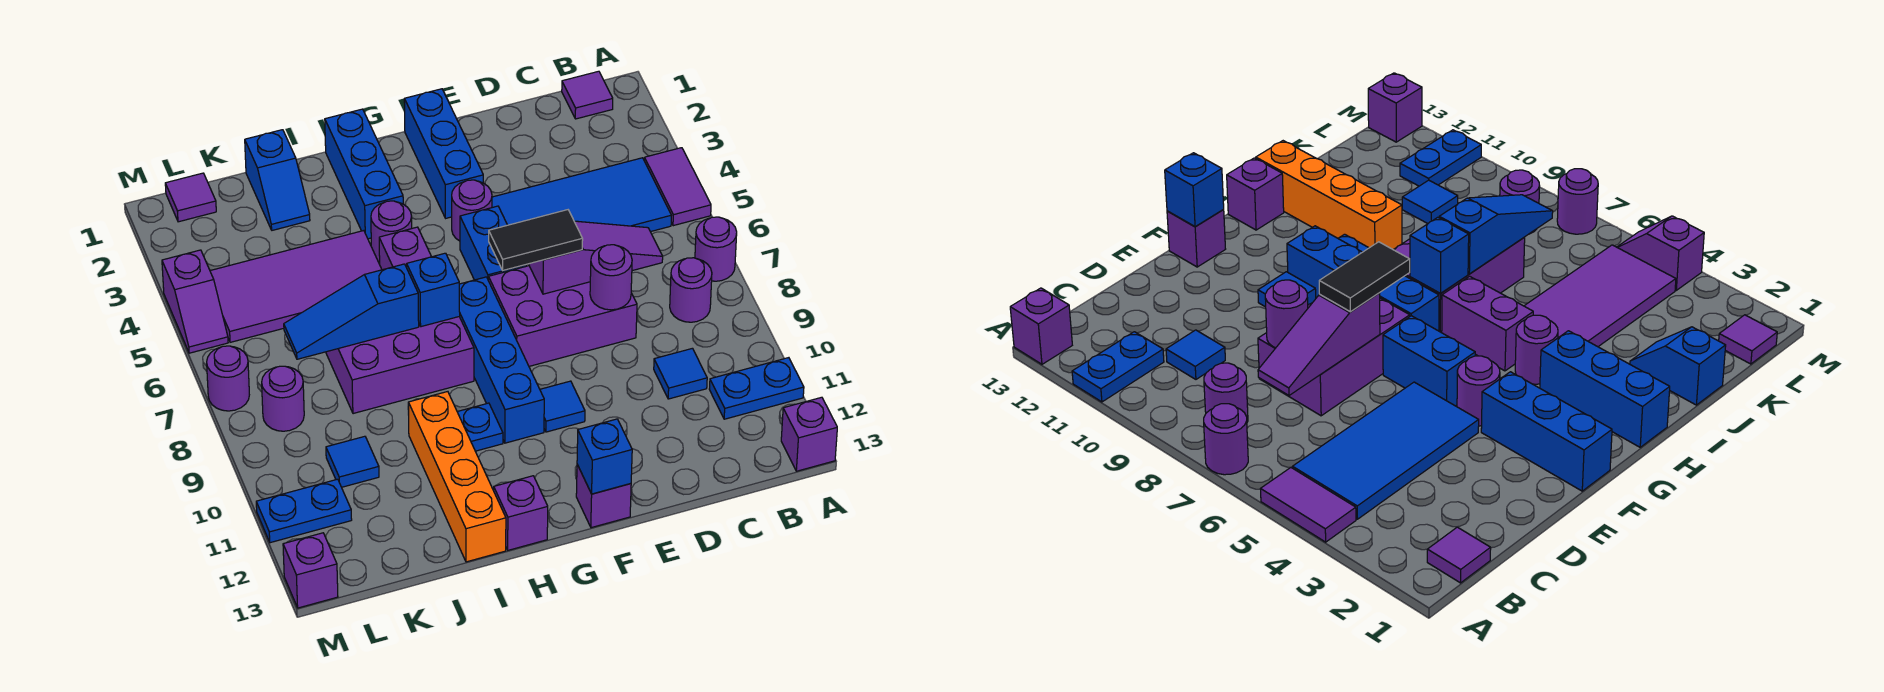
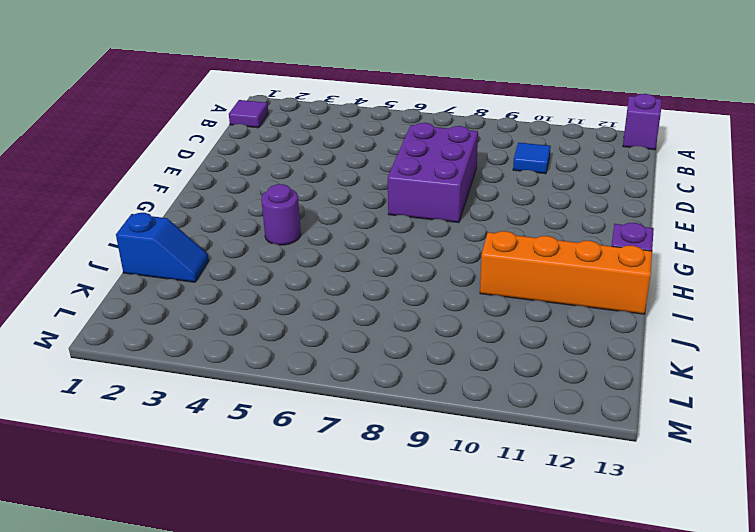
none -> purple tile A4:A5 level 1
none -> purple round brick A7 level 1
none -> blue plate A11:B11 level 1
none -> blue tile B4:E5 level 1

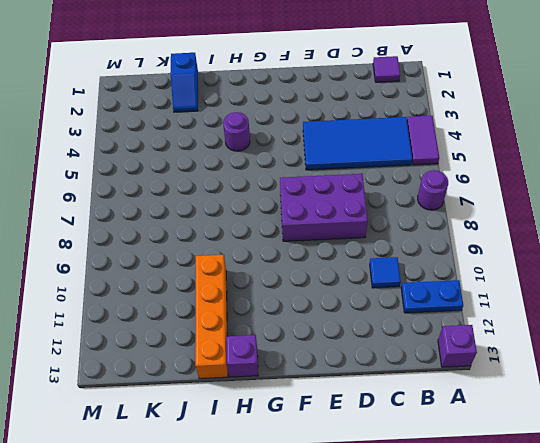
none -> purple round brick B8 level 1
none -> blue brick F1:F3 level 1
none -> purple round brick F4 level 1
none -> blue brick F5:F6 level 1

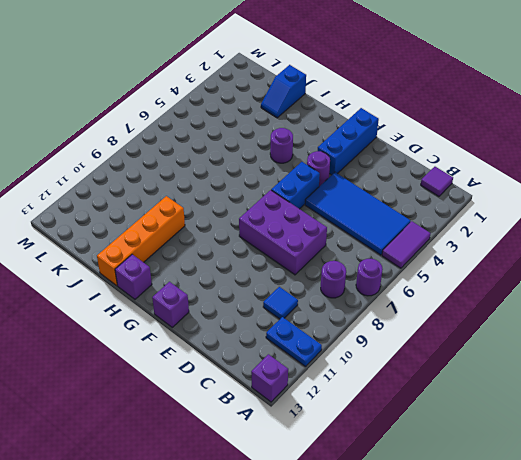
none -> blue tile F10 level 1
none -> blue brick G7:G10 level 1
none -> blue brick H1:H3 level 1
none -> purple brick H5:H6 level 1

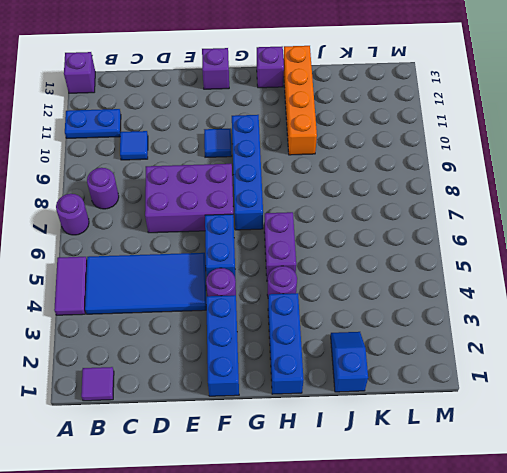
none -> purple brick H7:J8 level 1
none -> blue plate H10 level 1
none -> purple tile I4:L5 level 1
none -> blue tile K10 level 1

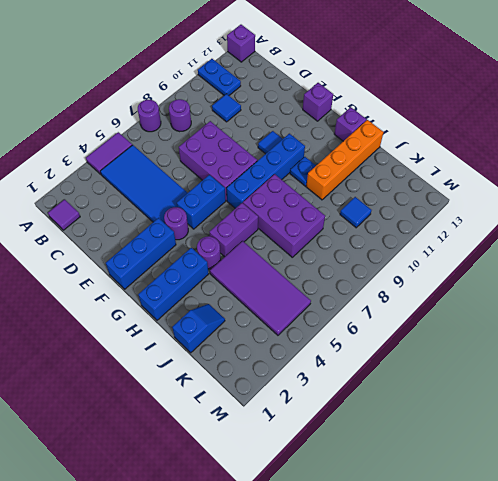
none -> purple tile L1 level 1
none -> purple round brick L8 level 1
none -> blue plate L11:M11 level 1
none -> purple slope M4:M5 level 1 top 4

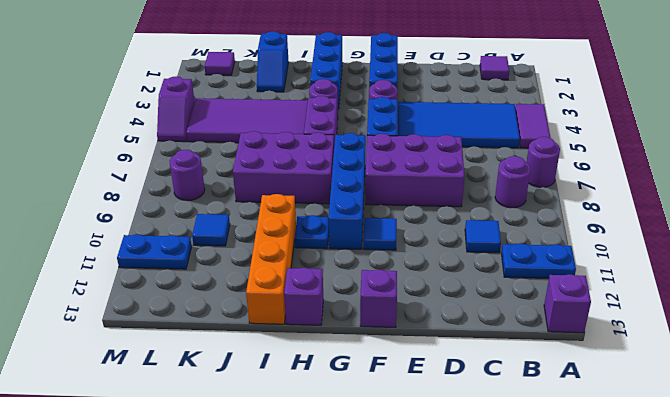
none -> purple round brick M7 level 1
none -> purple brick M13 level 1
none -> purple slope C7:E7 level 2 top E
none -> purple round brick D8 level 2

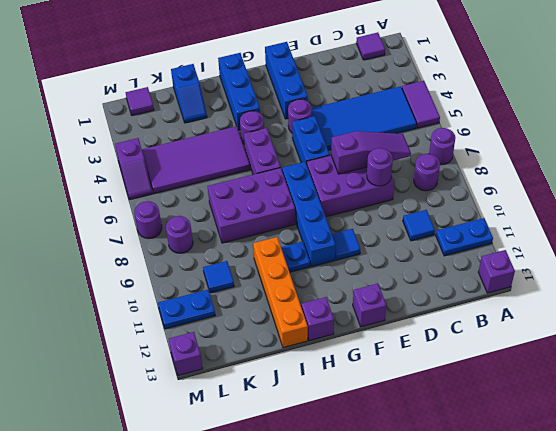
none -> blue brick F13 level 2
none -> blue brick H7 level 2
none -> blue slope I7:K7 level 2 top I
none -> black tile E7:F7 level 3

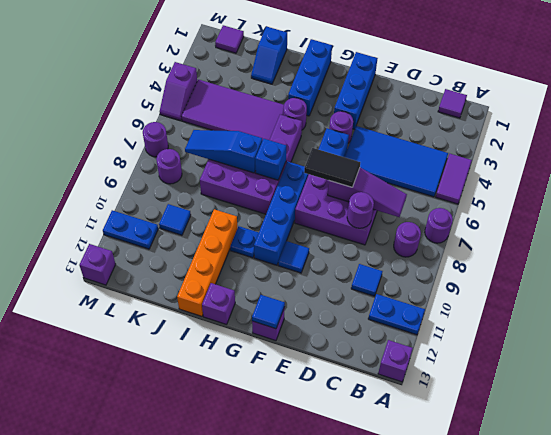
blue tile F13 level 2 -> blue brick F13 level 2

